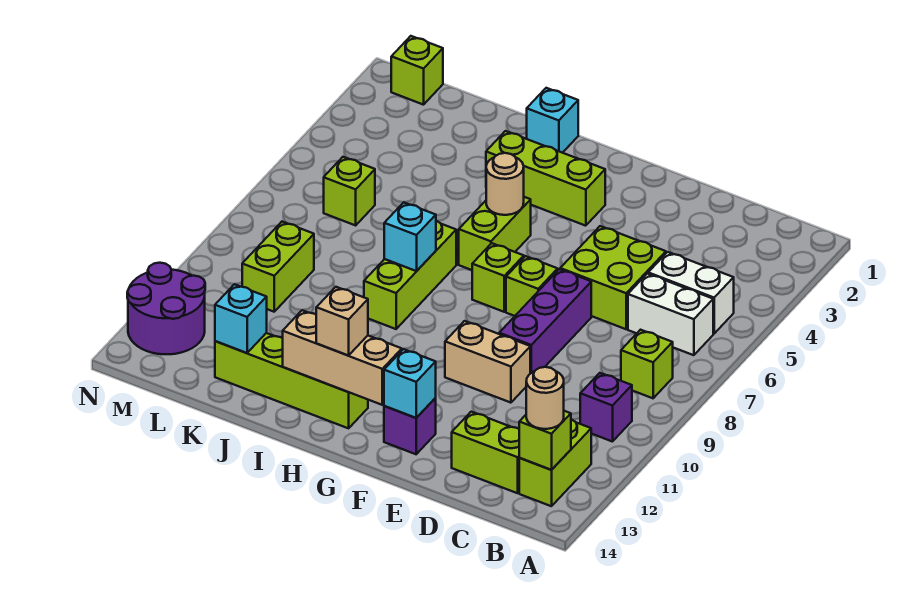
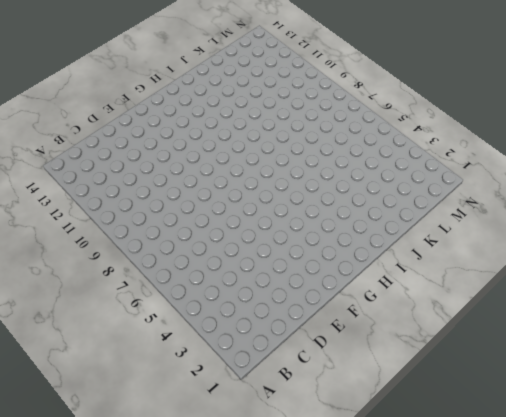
none -> white brick B5:C5 level 1
none -> white brick B6:C6 level 1
none -> lime brick B8 level 1

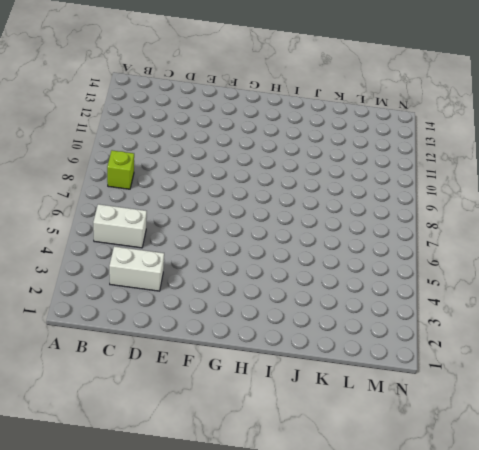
white brick C3:D3 level 1 -> white brick B6:C6 level 1
none -> purple brick B10 level 1
none -> lime brick B12:B13 level 1
none -> lime brick C13:D13 level 1

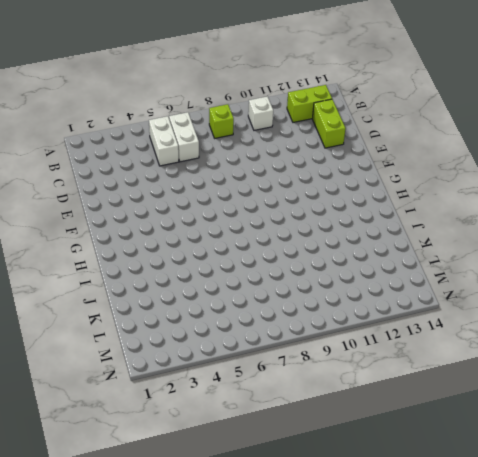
white brick B10 level 1 -> purple brick B10 level 1
none -> lime brick D5:E6 level 1
none -> purple brick E7:E9 level 1
none -> tan brick E10:F10 level 1

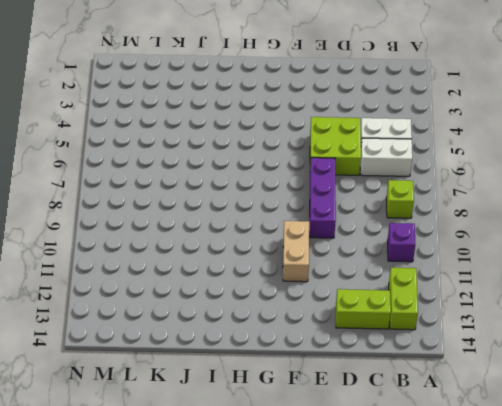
tan brick F10:F11 level 1 -> tan brick E10:F10 level 1
none -> lime brick F7 level 1
none -> purple brick F13 level 1
none -> lime brick G3:I3 level 1

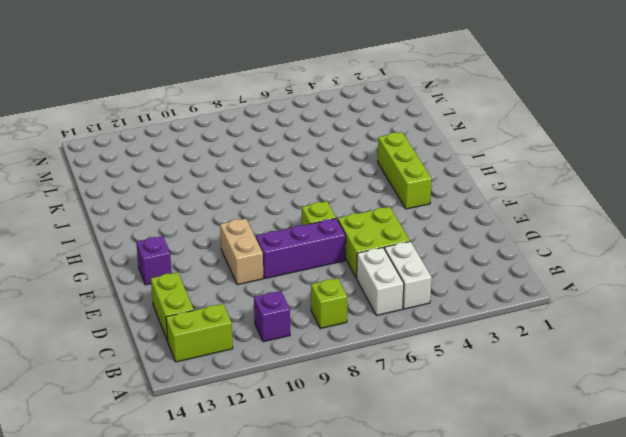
none -> lime brick G7 level 1
none -> lime brick H5:H6 level 1
none -> lime brick H13:K13 level 1

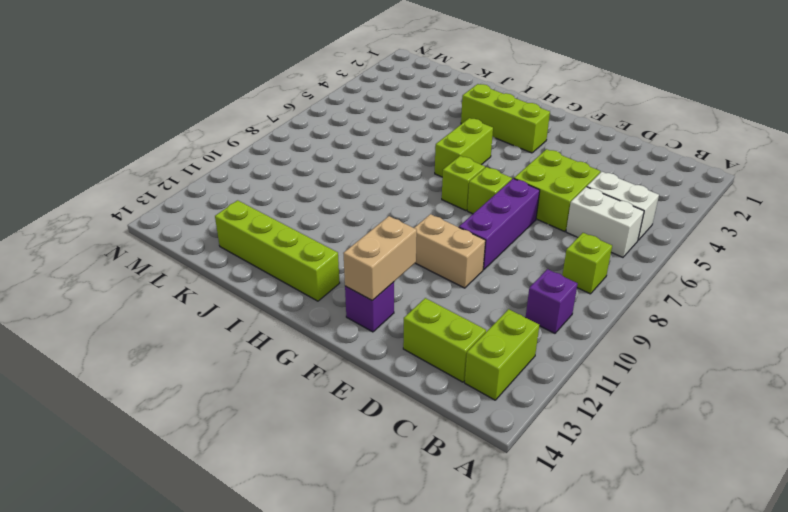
tan brick F12:F13 level 2 -> cyan brick F13 level 2
none -> cyan brick I1 level 1
none -> lime brick I7:I9 level 1
none -> lime brick L6 level 1

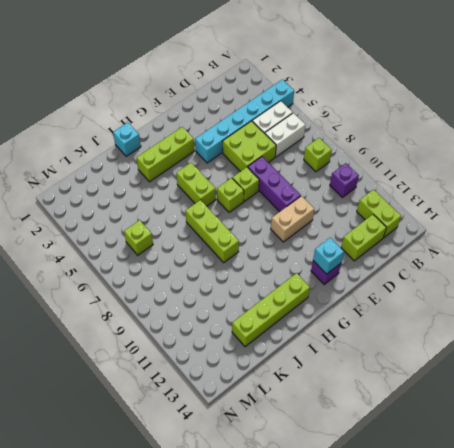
cyan brick A4:F4 level 1 -> none
none -> lime brick L9:L10 level 1
none -> lime brick M1 level 1
none -> purple round brick M12:N13 level 1

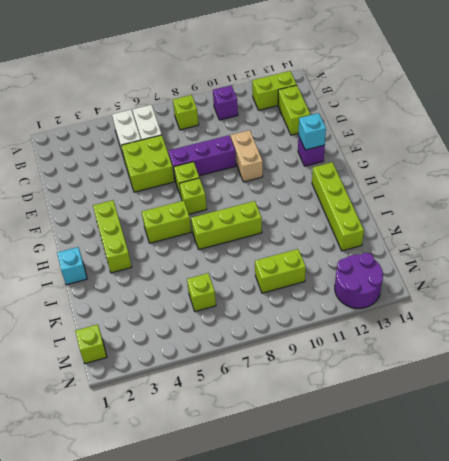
none -> lime brick B13 level 2
none -> tan brick G13:I13 level 2
none -> tan round brick H5 level 2

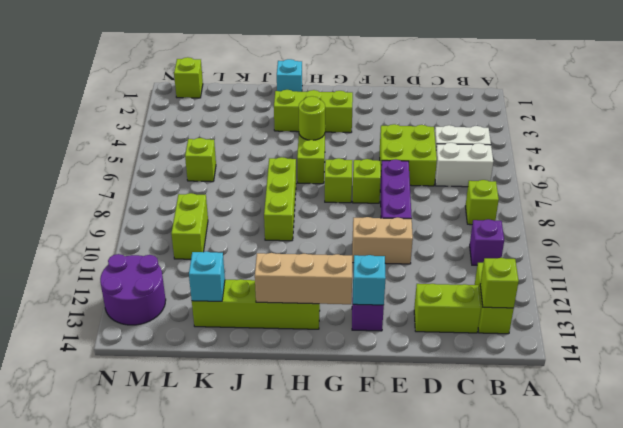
lime round brick H5 level 2 -> tan round brick H5 level 2
none -> cyan brick I8 level 2
none -> tan round brick B13 level 3
none -> tan brick H13 level 3

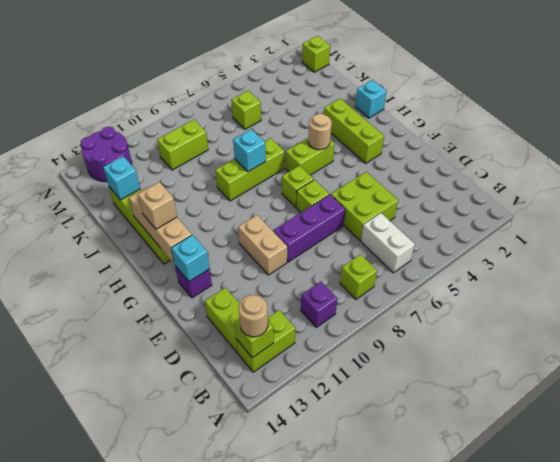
none -> white brick B5:C5 level 1

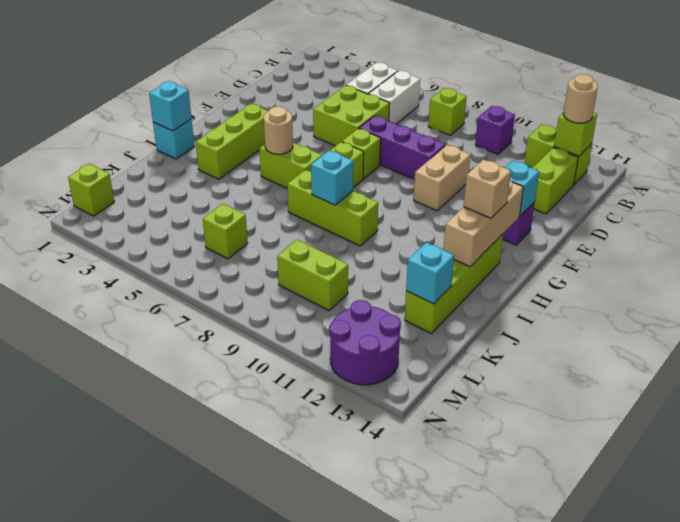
cyan brick I1 level 2 -> none

